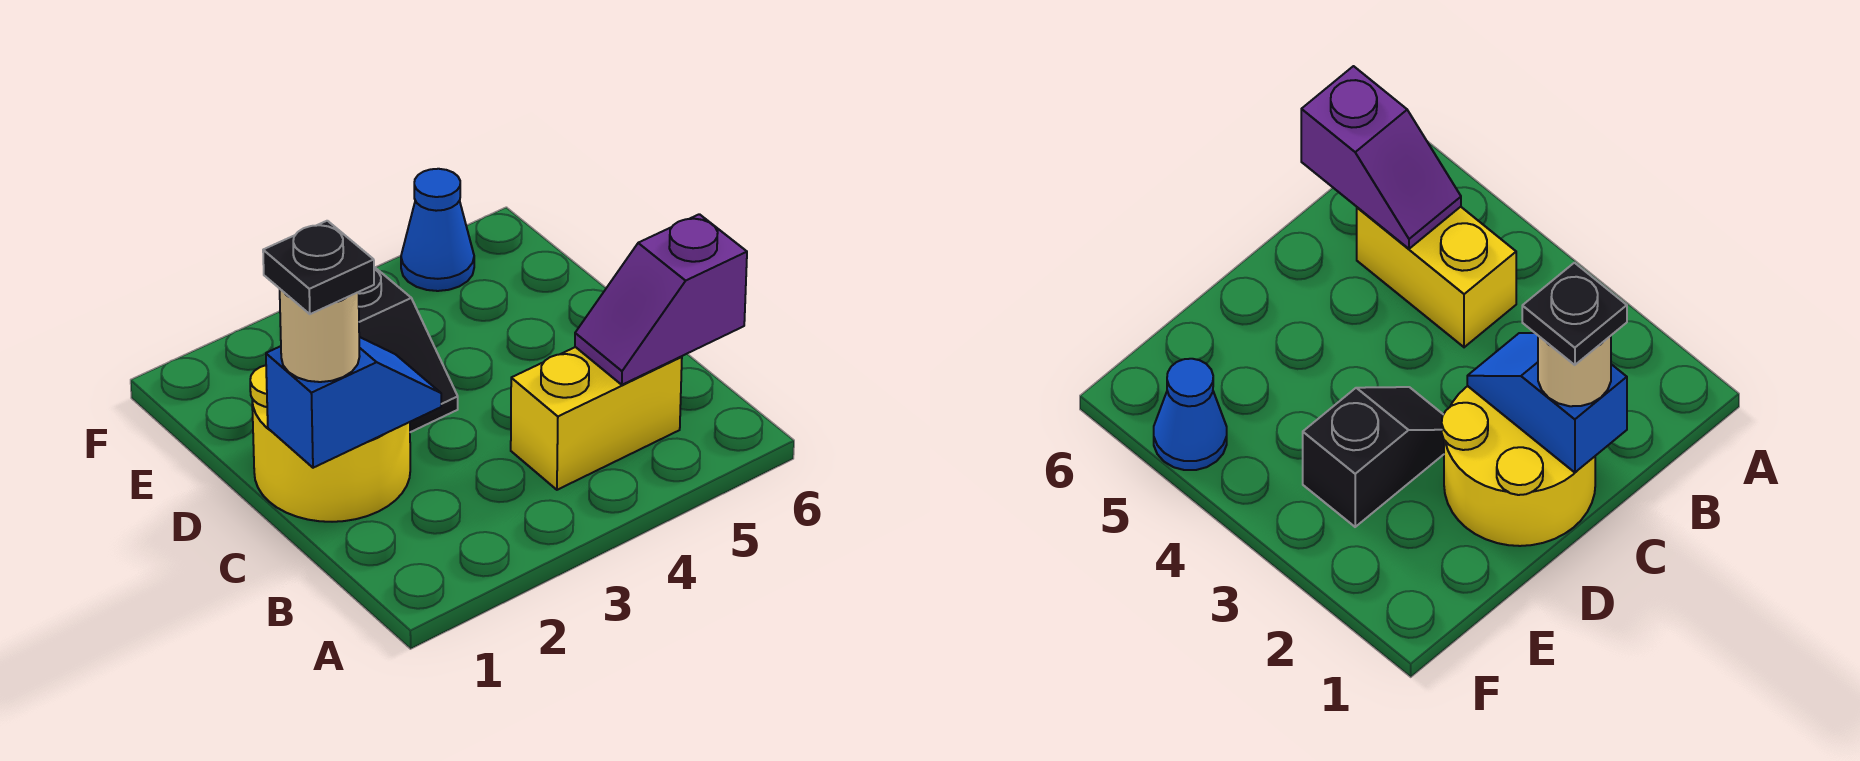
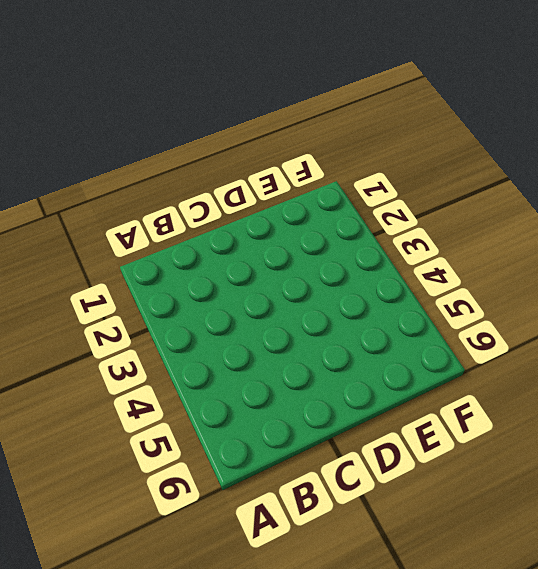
none -> yellow brick B4:B5 level 1
none -> yellow round brick C1:D2 level 1

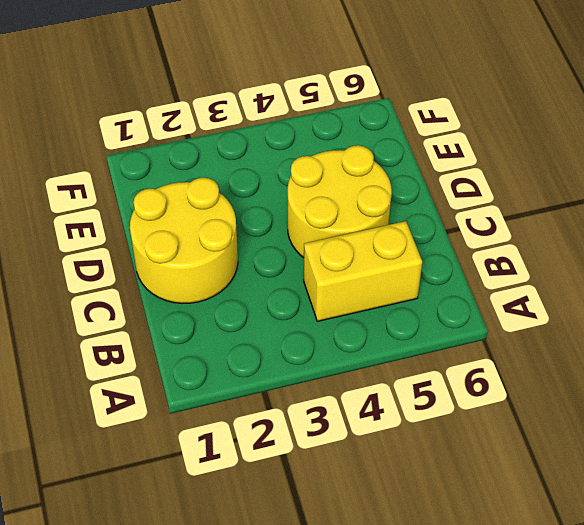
yellow round brick C4:D5 level 1 -> none
none -> black slope D3:E3 level 1 top E
none -> blue cone F5 level 1

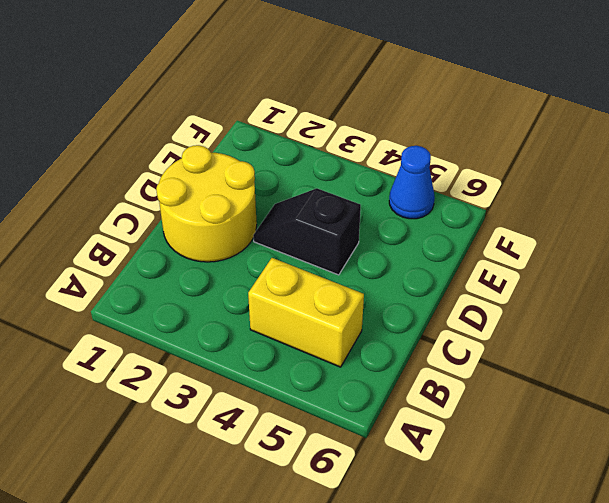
black slope D3:D4 level 1 top 4 -> black slope D3:E3 level 1 top E
none -> purple slope B5:B6 level 2 top 6
none -> blue slope C1:C2 level 2 top 1

